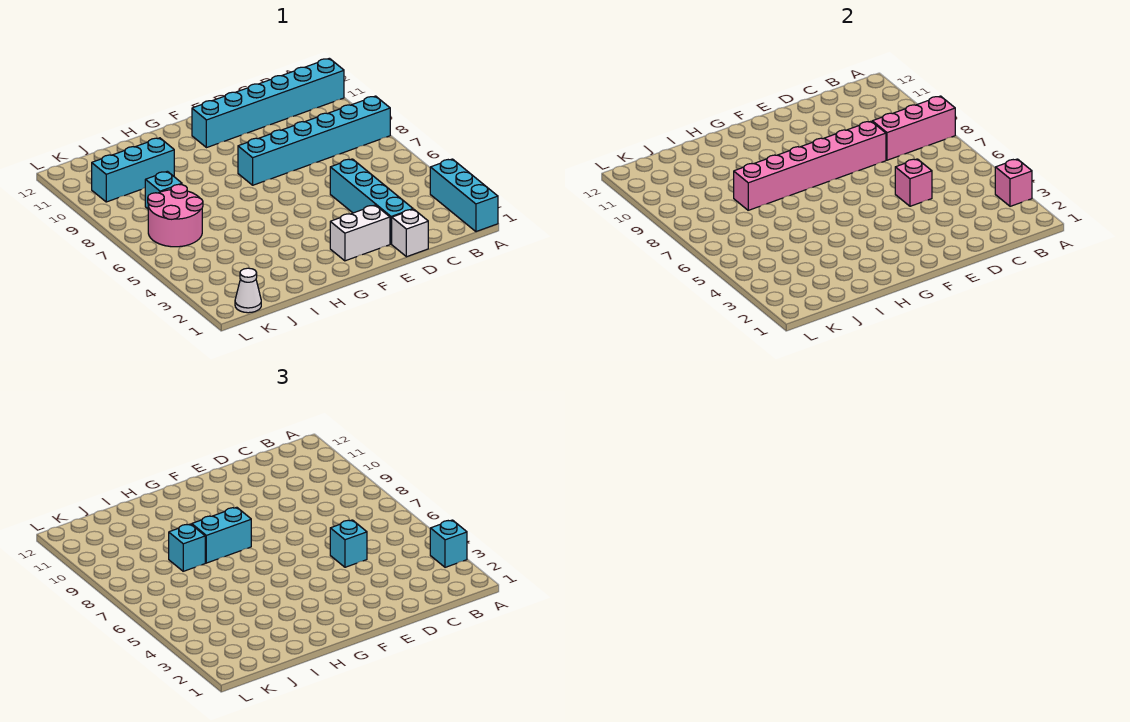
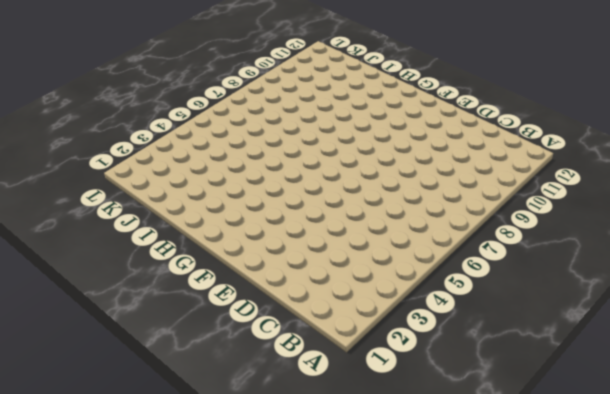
none -> cyan brick A1:A3 level 1
none -> cyan brick A8:F8 level 1
none -> cyan brick A11:F11 level 1

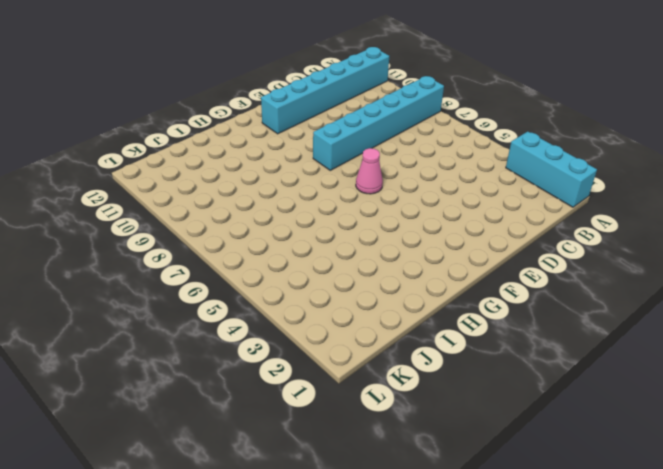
pink cone F6 level 1 -> none
none -> white brick D1 level 1
none -> cyan brick D2:D5 level 1
none -> white brick E2:F2 level 1

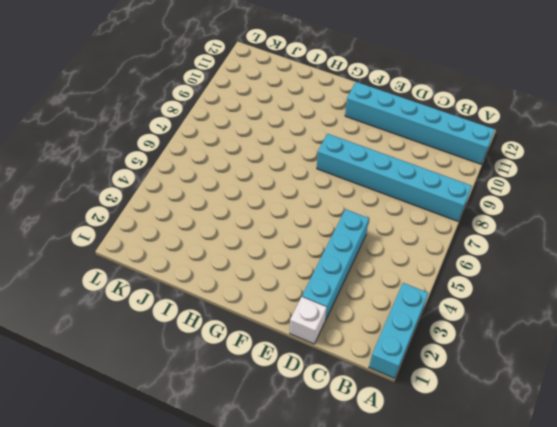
none -> white brick E2:F2 level 1
none -> cyan brick I10:K10 level 1
none -> pink round brick J6:K7 level 1

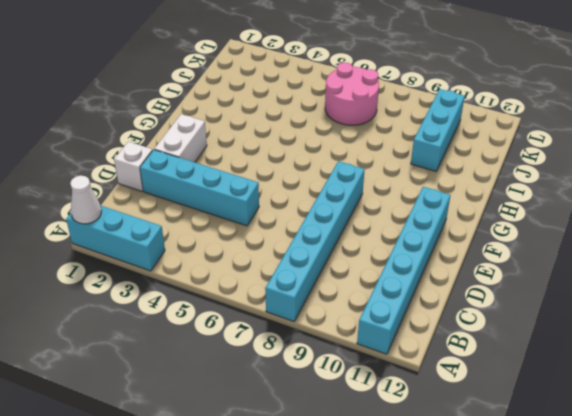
white cone A1 level 2 -> white cone K1 level 1
none -> cyan brick J8 level 1
none -> pink brick A3 level 2
none -> pink brick A8:C8 level 2

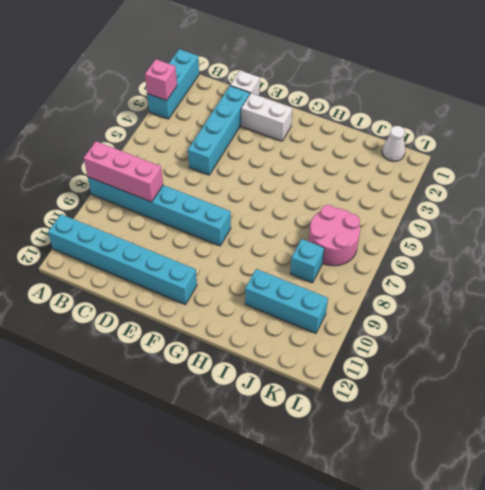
none -> pink brick D5 level 2
none -> pink brick D8:I8 level 2
none -> cyan brick A3 level 3

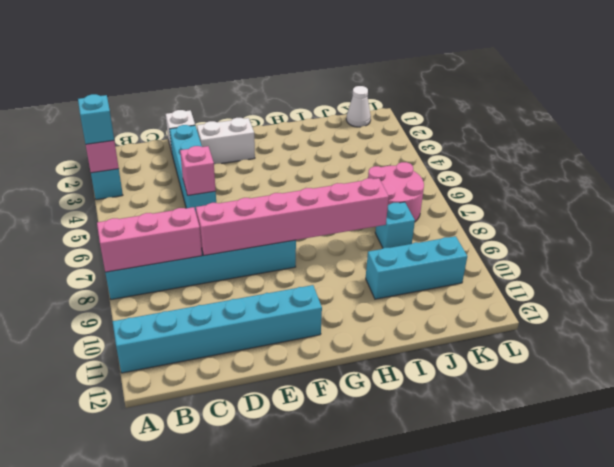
none -> cyan brick D5 level 3
none -> cyan brick G8:H8 level 3
none -> cyan brick I8 level 3

